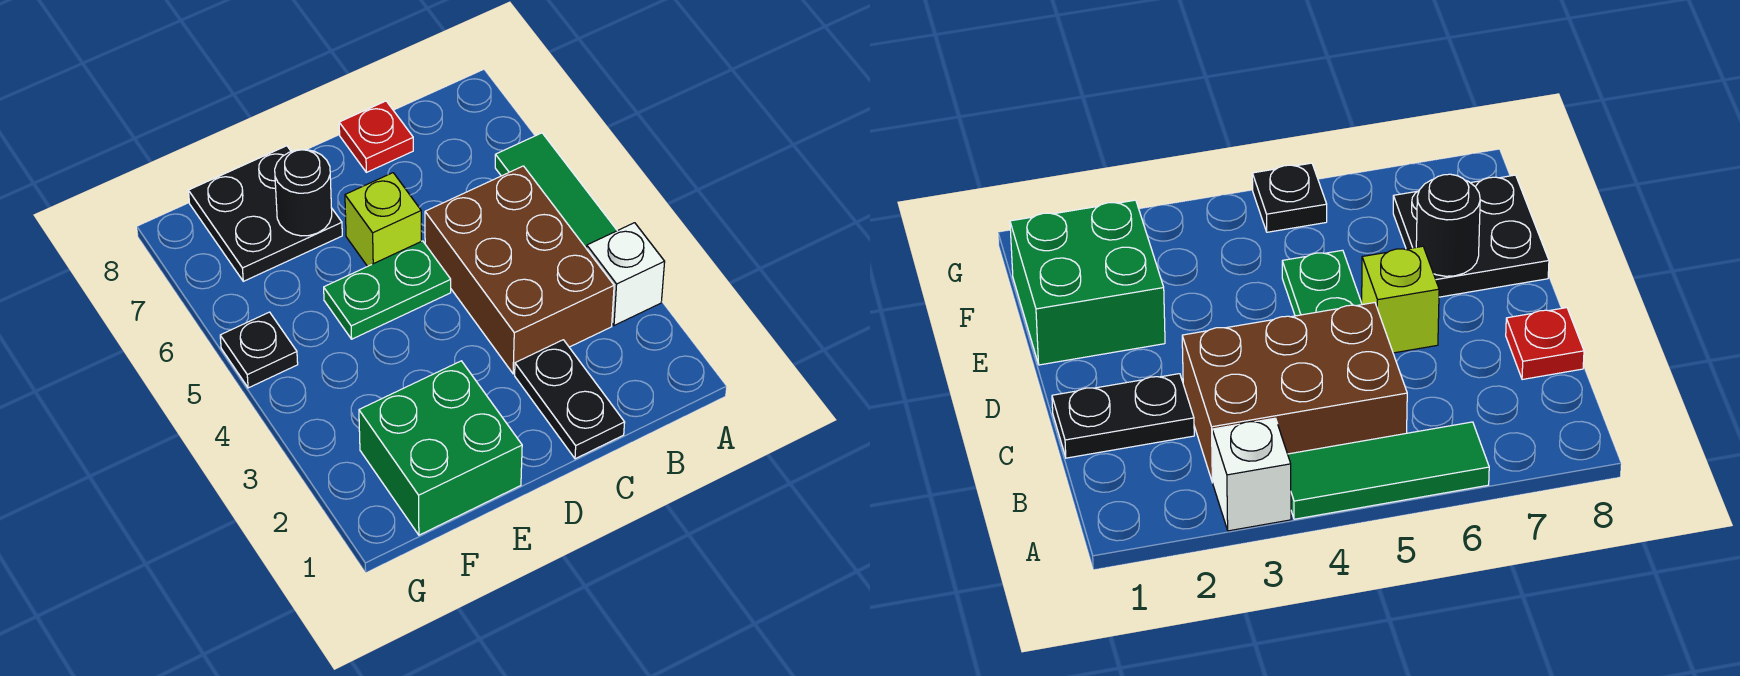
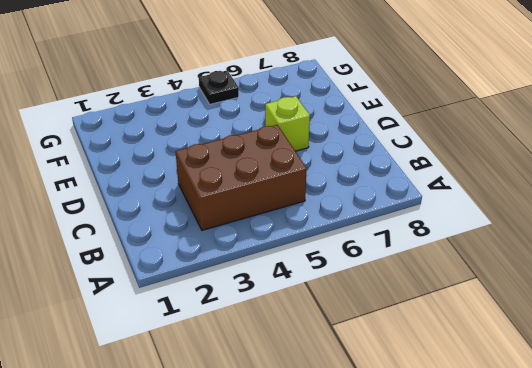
none -> white brick A3 level 1
none -> green tile A4:A6 level 1

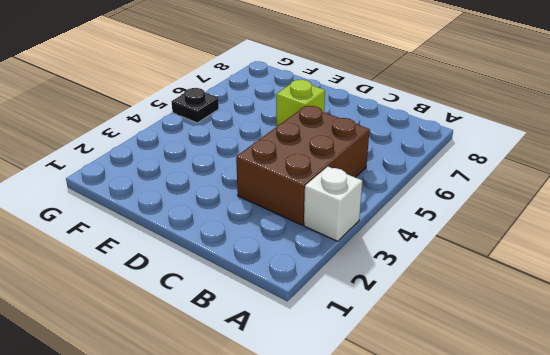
none -> green tile A4:A6 level 1
none -> black plate C1:C2 level 1

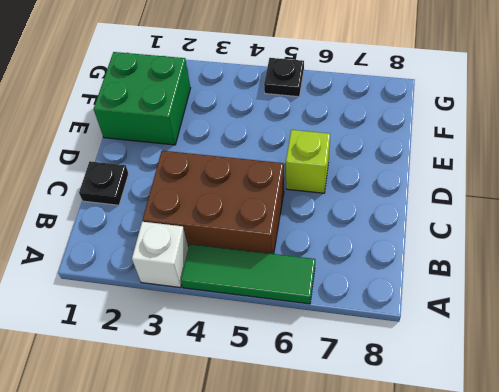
black plate C1 level 1 -> black plate C1:C2 level 1
none -> red plate C8 level 1
none -> green plate D5:E5 level 1

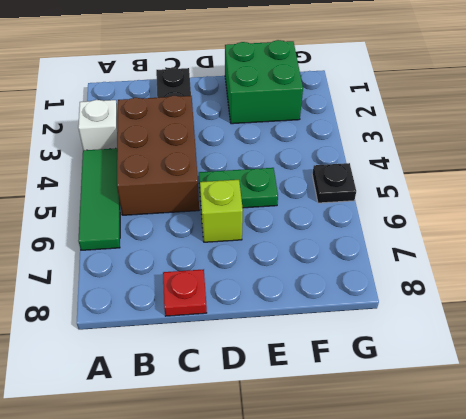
none -> black plate E7:F8 level 1
none -> black round brick E7 level 2

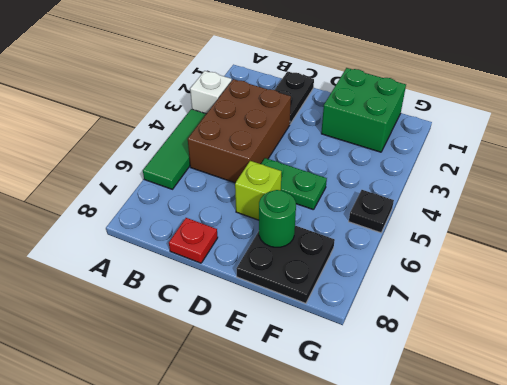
green round brick E7 level 2 -> black round brick E7 level 2

